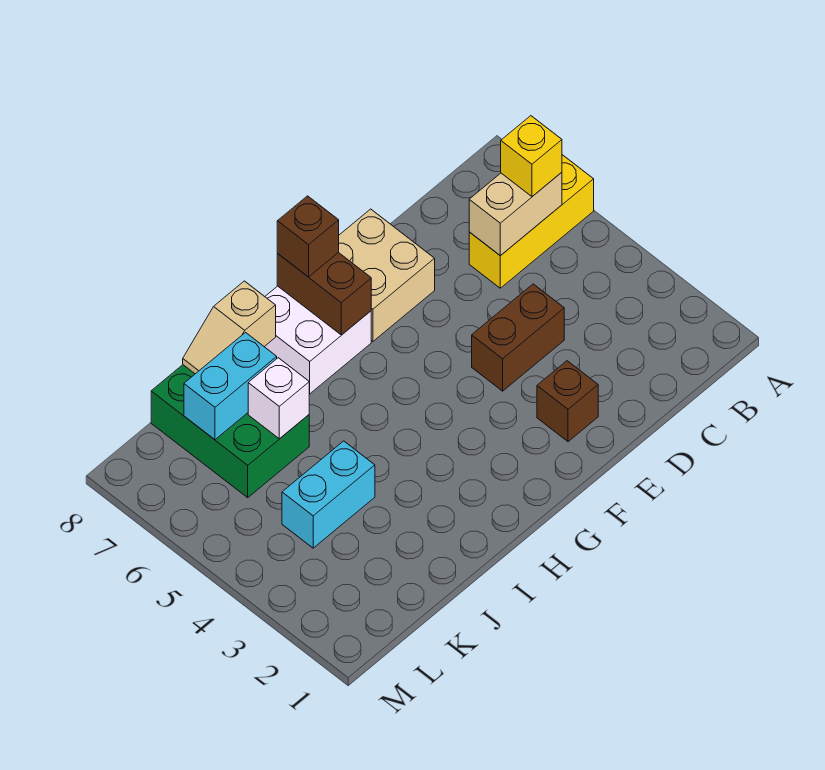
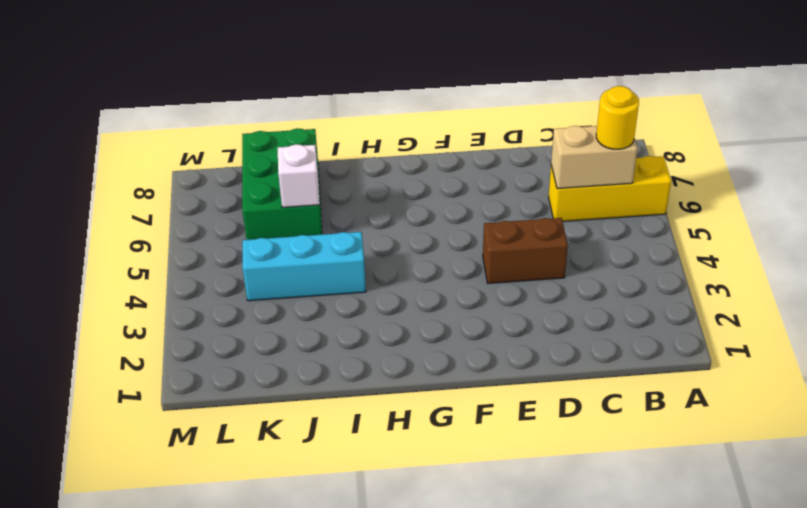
yellow round brick B6 level 3 -> yellow brick B6 level 3
cyan brick I4:K4 level 1 -> cyan brick J4:K4 level 1
none -> brown brick E2 level 1
none -> tan brick E7:F8 level 1
none -> white brick G7:H8 level 1

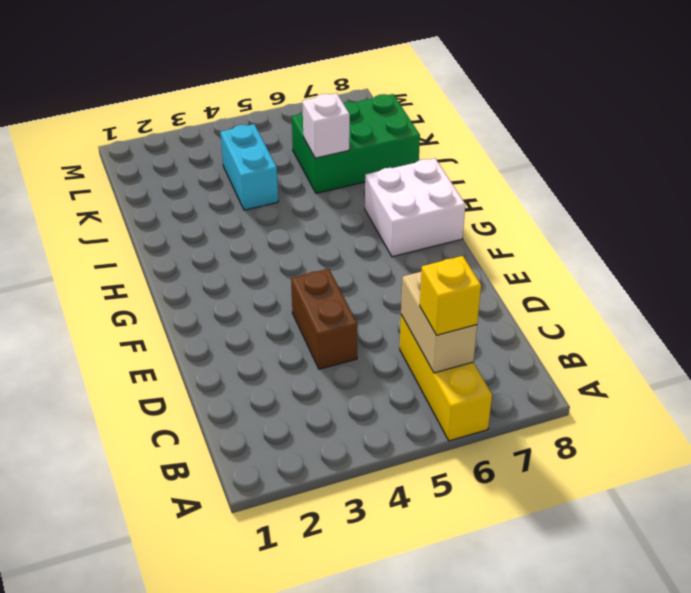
none -> brown brick E2 level 1
none -> tan brick E7:F8 level 1
none -> brown brick G7:G8 level 2

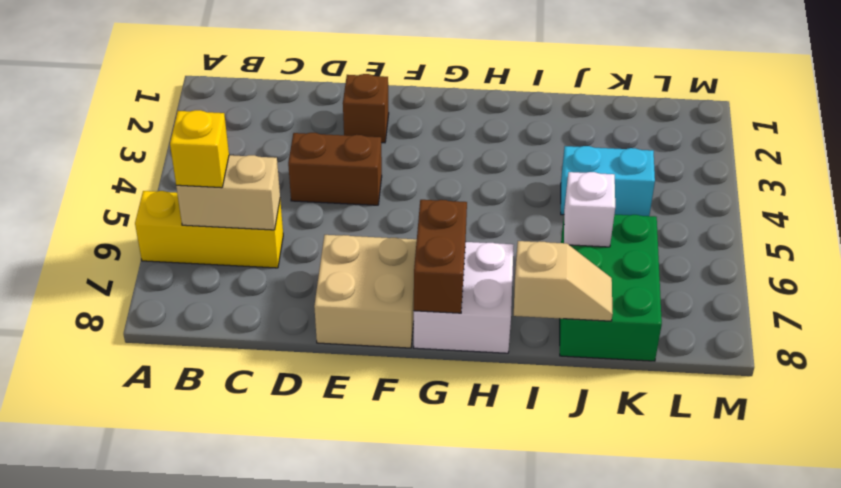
none -> cyan brick J7:K7 level 2
none -> brown brick G8 level 3

